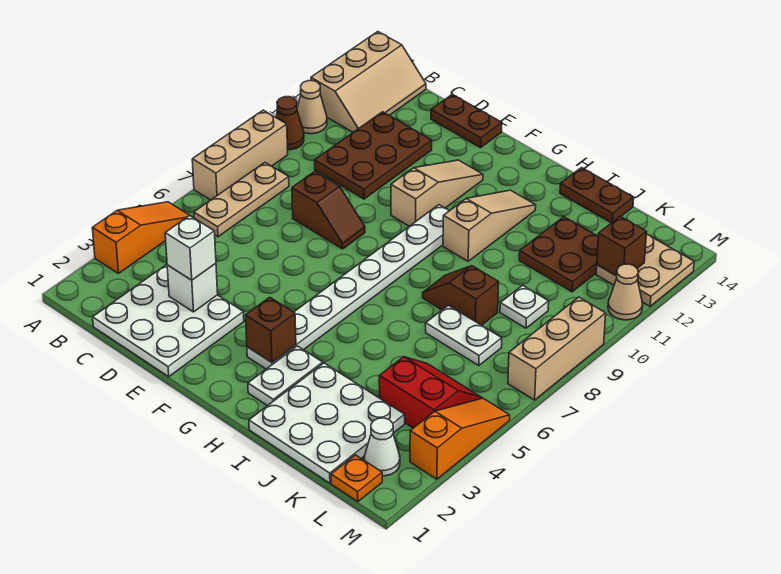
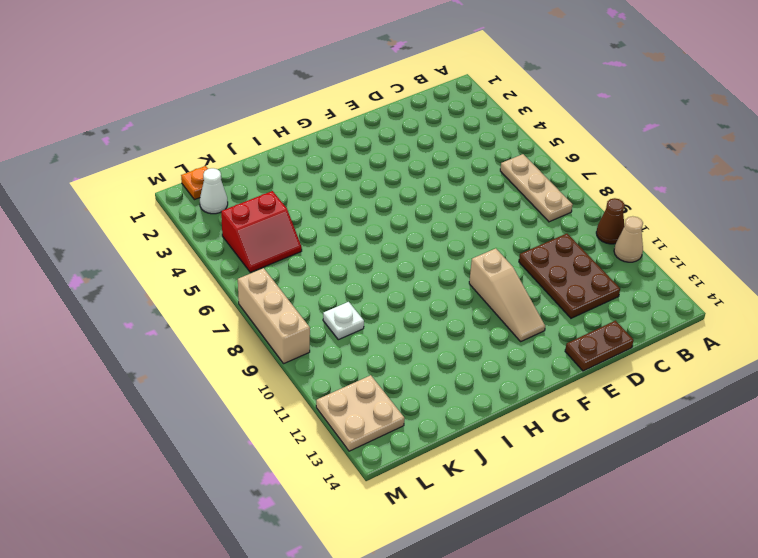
none -> orange slope A3:A5 level 1 top 3
none -> tan brick A7:A9 level 1
none -> tan slope A12:B14 level 1 top A
none -> white plate C1:E3 level 1

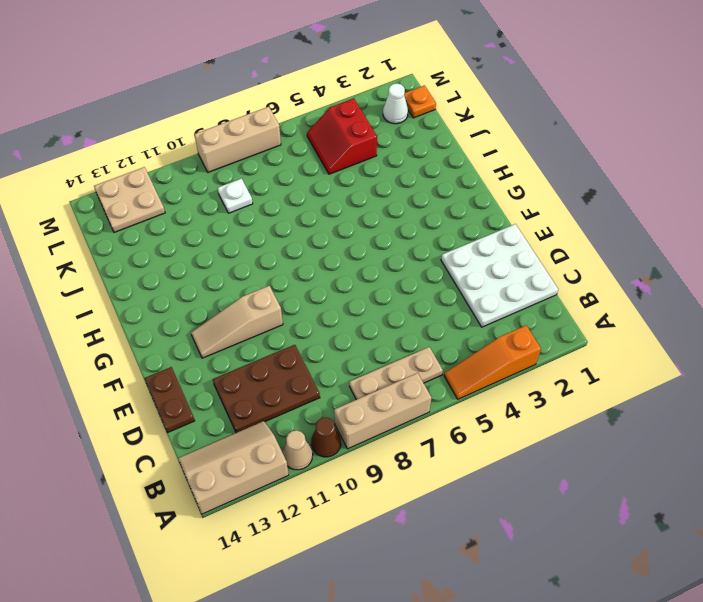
none -> brown slope D8:E8 level 1 top D
none -> white plate G3:G10 level 1
none -> white plate H2:H3 level 1
none -> tan slope H10:H12 level 1 top 10

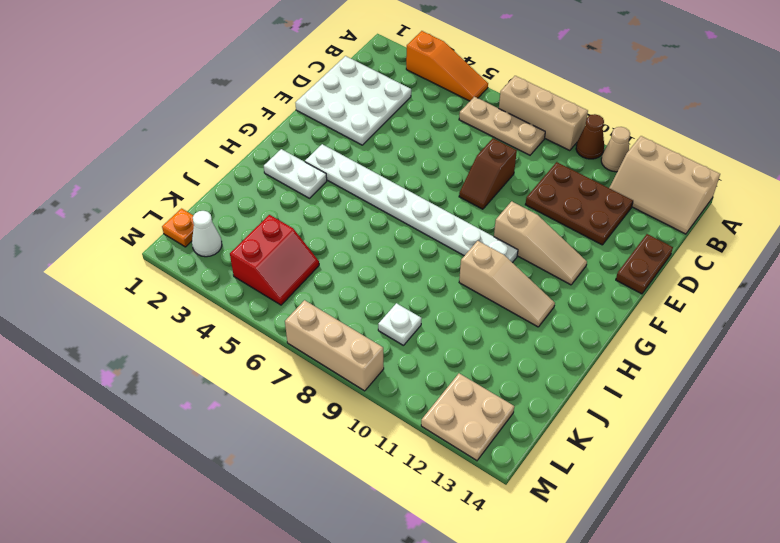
none -> white plate I1:K3 level 1
none -> brown slope I8:J8 level 1 top J
none -> brown plate I14:J14 level 1
none -> white plate J7:K7 level 1

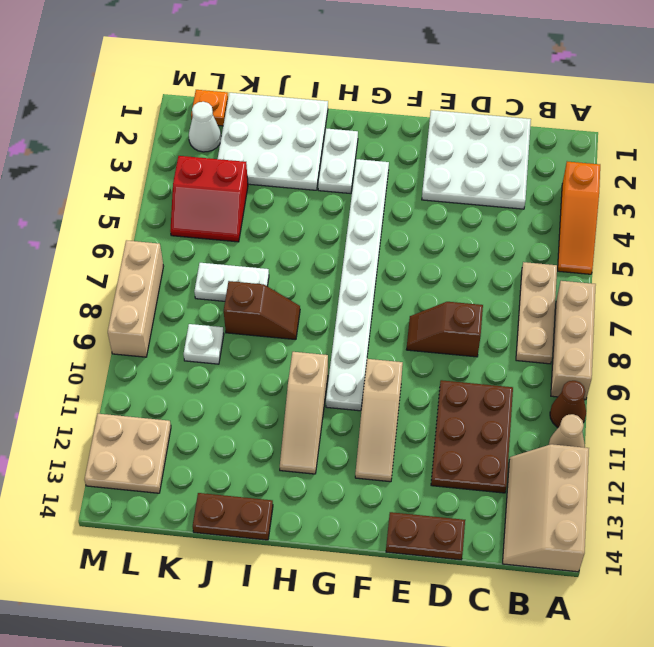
none -> brown plate J11:K12 level 1
none -> orange slope M3:M5 level 1 top 3
none -> tan cone M11 level 1
none -> white brick D3 level 2

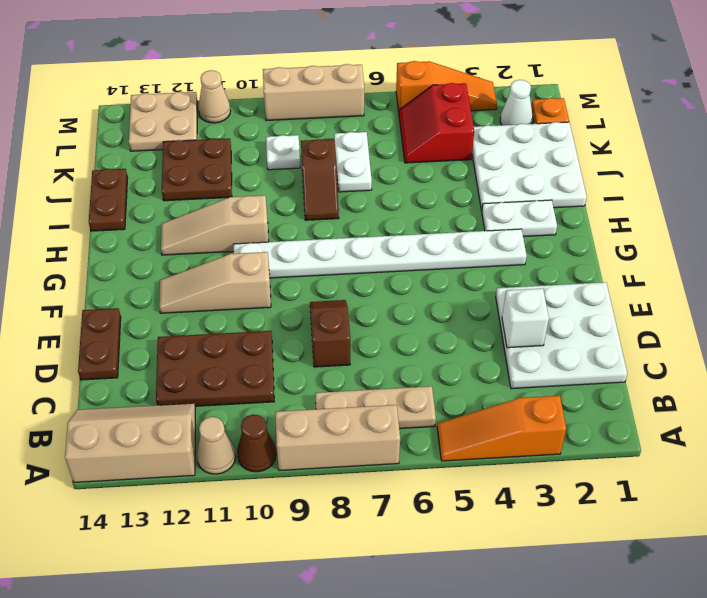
orange slope M3:M5 level 1 top 5 -> orange slope M3:M5 level 1 top 3
none -> brown brick G3 level 2
none -> brown brick L12 level 2
none -> white brick D3 level 3

